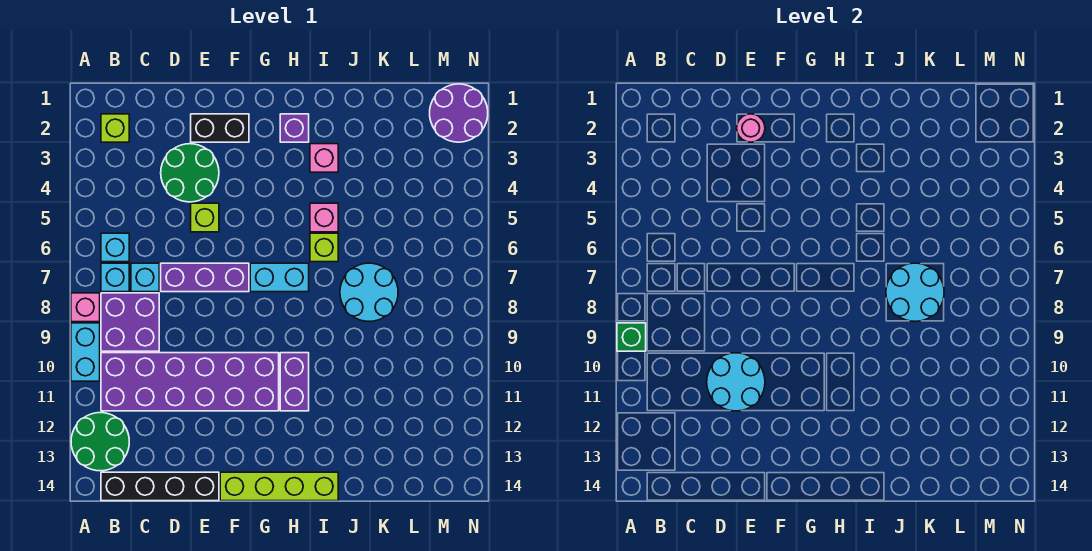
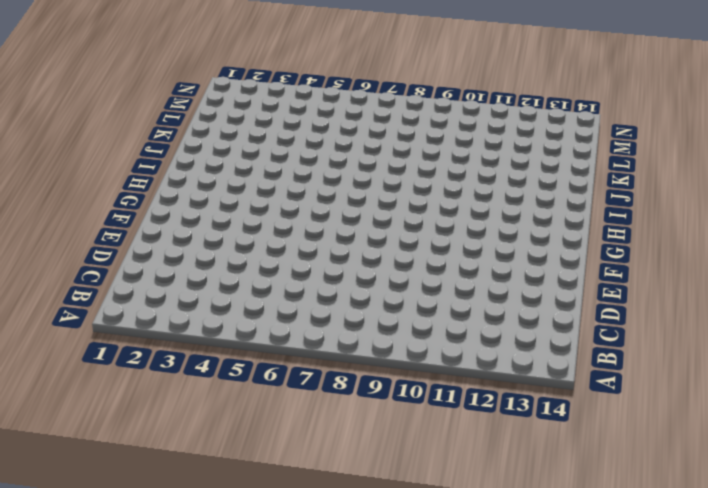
none -> pink brick A8 level 1
none -> cyan brick A9:A10 level 1
none -> green round brick A12:B13 level 1

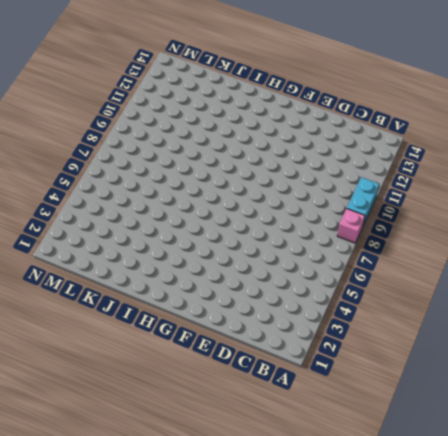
none -> green round brick A12:B13 level 1
none -> lime brick B2 level 1
none -> cyan brick B6 level 1

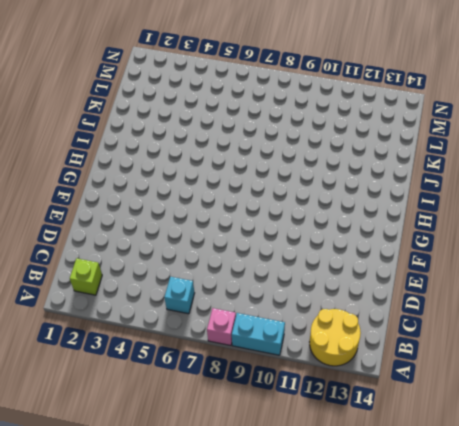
yellow round brick A12:B13 level 1 -> green round brick A12:B13 level 1
none -> cyan brick B7 level 1
none -> purple brick B8:C9 level 1
none -> purple brick B10:G11 level 1

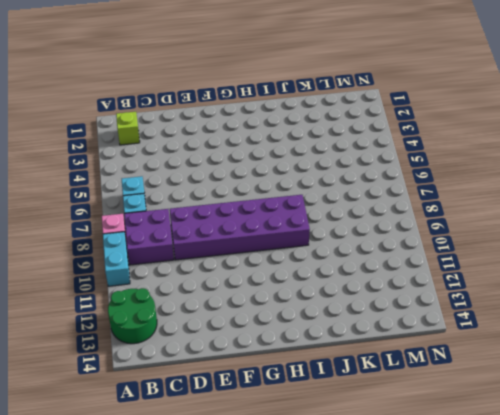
purple brick D8:I9 level 1 -> purple brick B10:G11 level 1
none -> black brick B14:E14 level 1
none -> cyan brick C7 level 1
none -> green round brick D3:E4 level 1

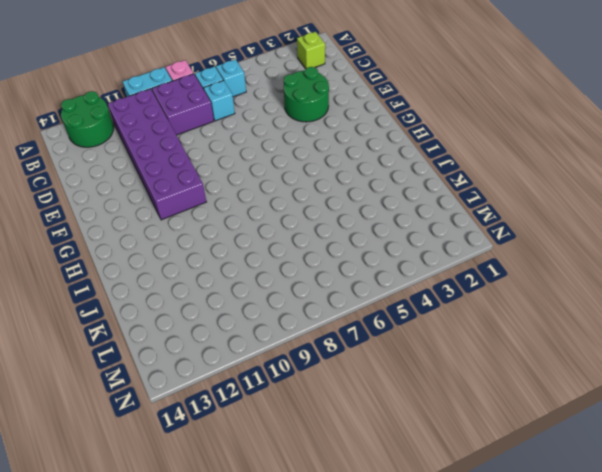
none -> black brick B14:E14 level 1
none -> purple brick D7:F7 level 1
none -> black brick E2:F2 level 1

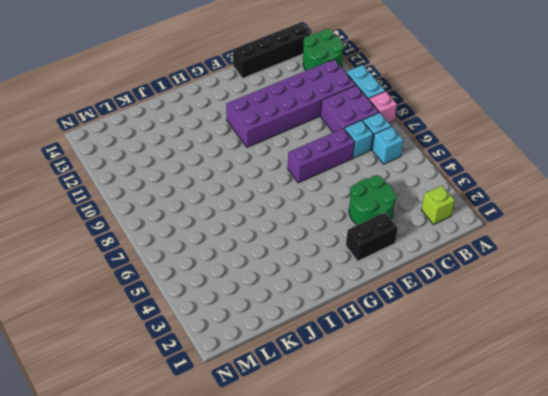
none -> lime brick E5 level 1
none -> lime brick F14:I14 level 1
none -> cyan brick G7:H7 level 1

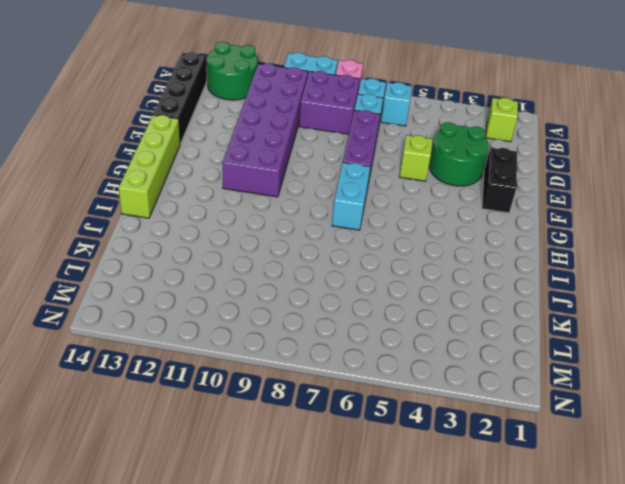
none -> purple brick H2 level 1
none -> purple brick H10:H11 level 1
none -> pink brick I3 level 1

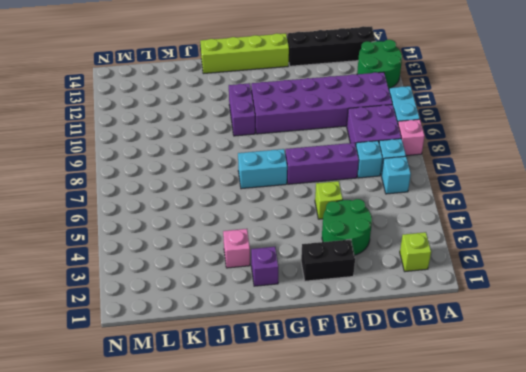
none -> pink brick I5 level 1
none -> lime brick I6 level 1
none -> cyan round brick J7:K8 level 1

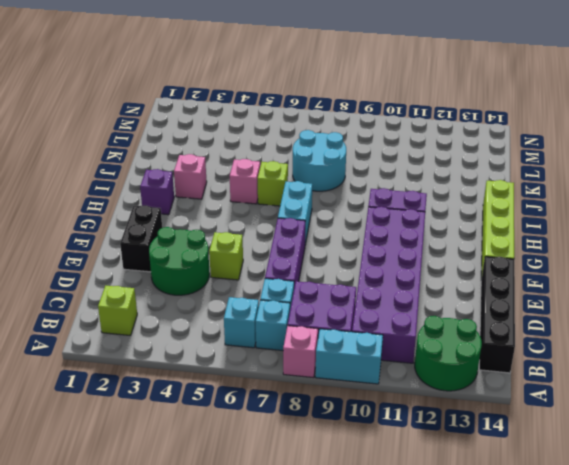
none -> purple round brick M1:N2 level 1
none -> green brick A9 level 2
none -> cyan round brick D10:E11 level 2

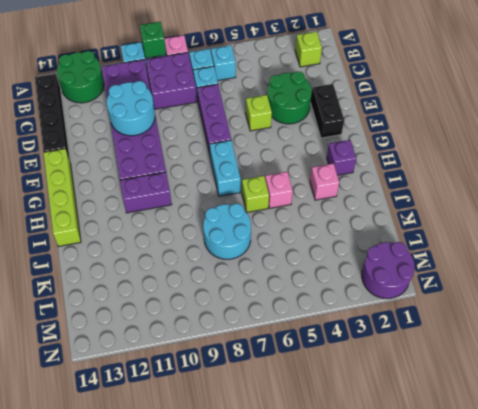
none -> pink round brick E2 level 2
none -> cyan round brick J7:K8 level 2

